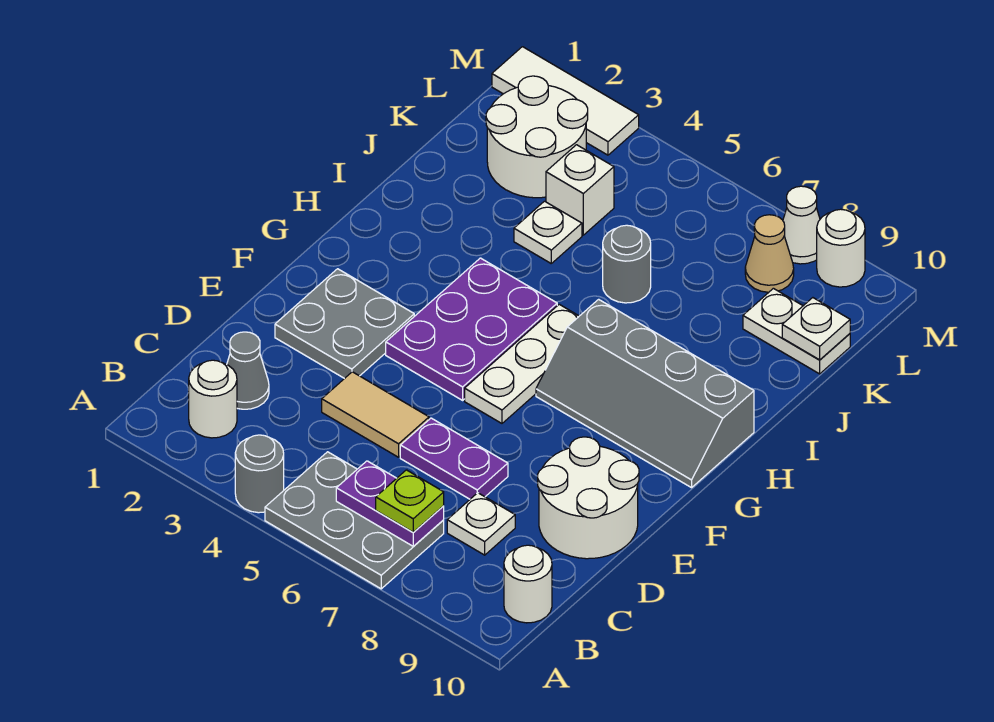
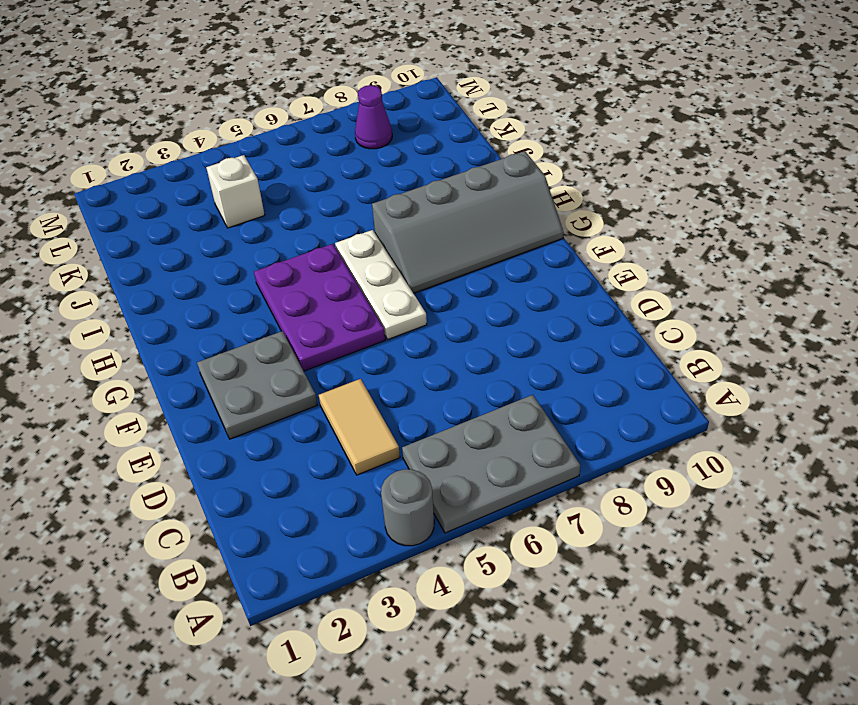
tan tile C4:D4 level 1 -> tan tile D4:D5 level 1
purple cone L8 level 1 -> tan cone L8 level 1
none -> white round brick B2 level 1
none -> white round brick B10 level 1
none -> grey cone C2 level 1

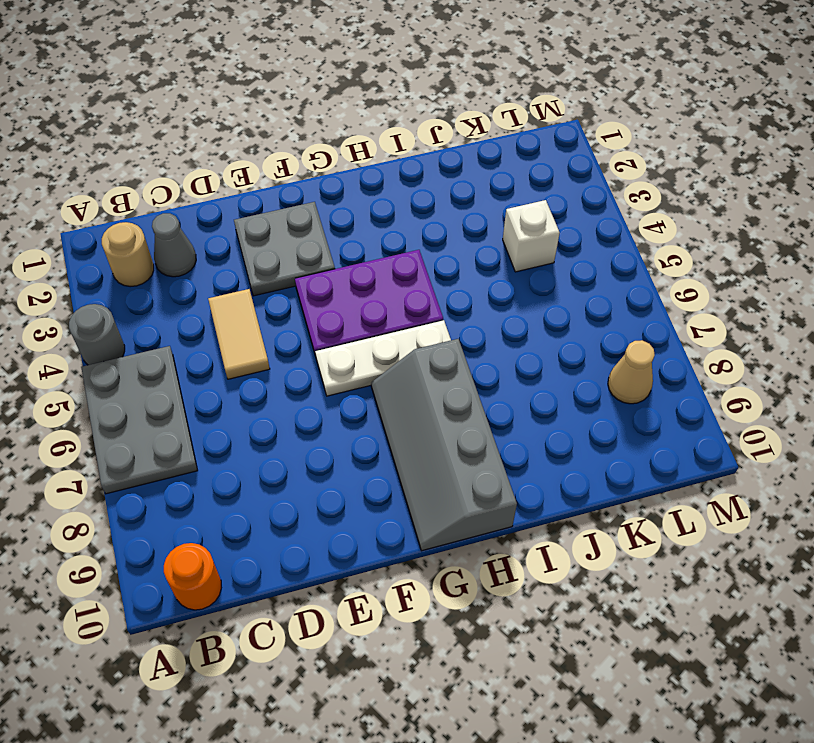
tan round brick B2 level 1 -> white round brick B2 level 1
orange round brick B10 level 1 -> white round brick B10 level 1
none -> white plate C8 level 1
none -> purple plate D6:D7 level 1
none -> white round brick D9:E10 level 1

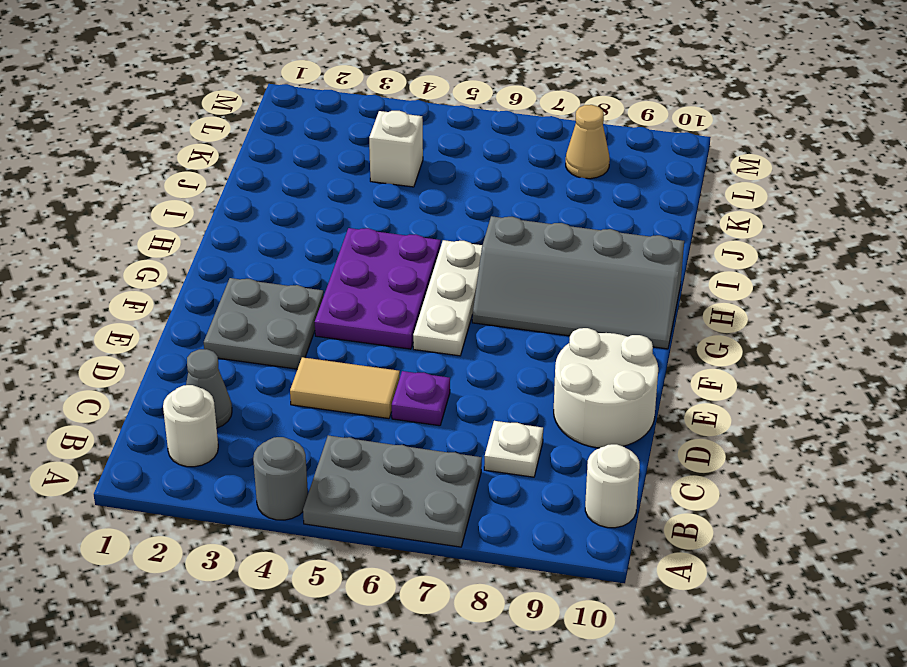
purple plate D6 level 1 -> purple plate D6:D7 level 1
none -> white plate J4 level 1
none -> grey round brick J6 level 1
none -> white round brick K2:L3 level 1

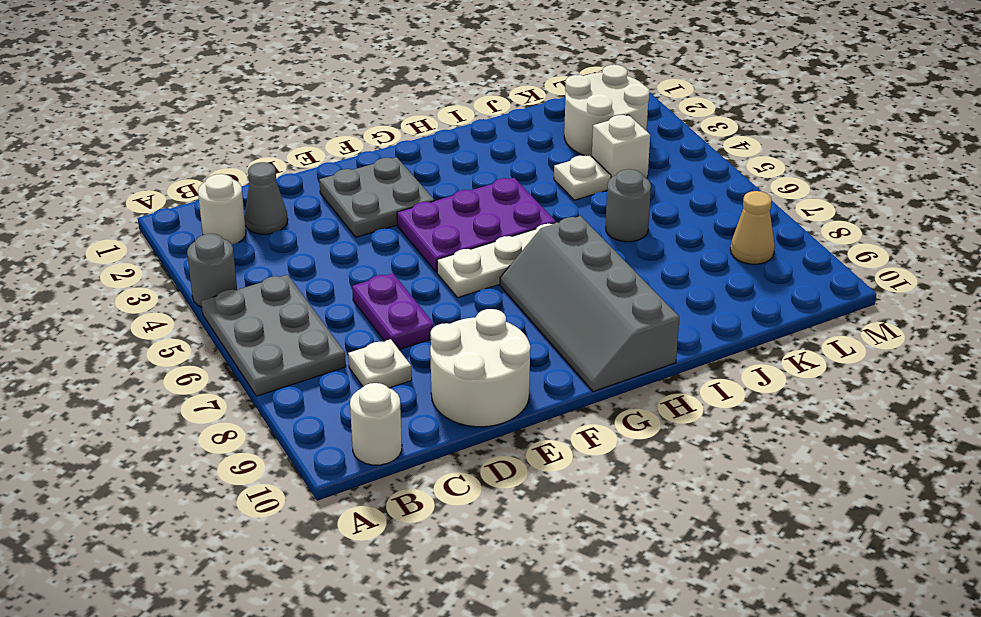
none -> tan tile D4:D5 level 1
none -> white plate K9:K10 level 1
none -> white tile M1:M3 level 1

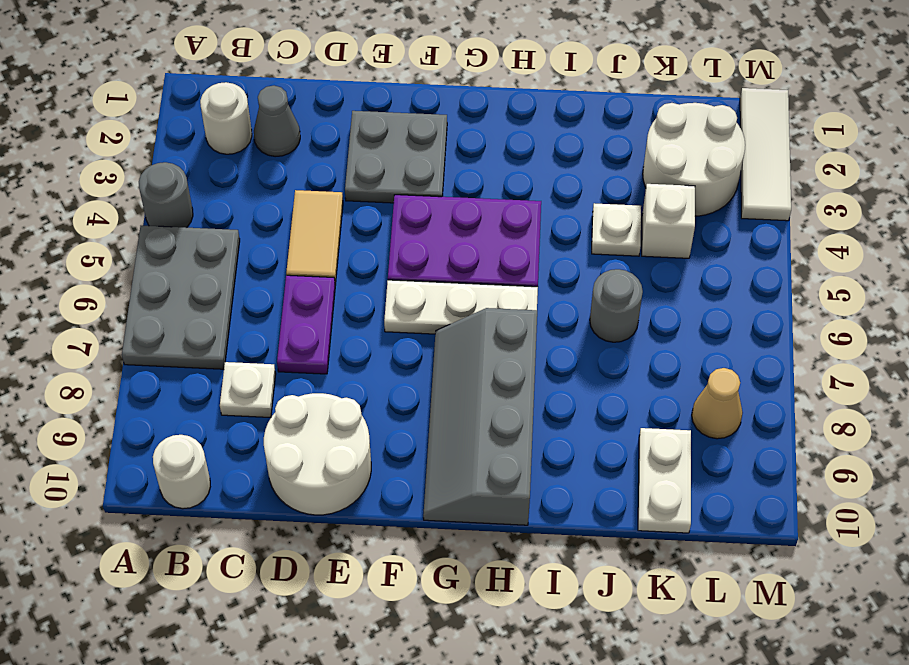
none -> white cone M8 level 1
none -> white round brick M9 level 1
none -> purple plate B6:B7 level 2

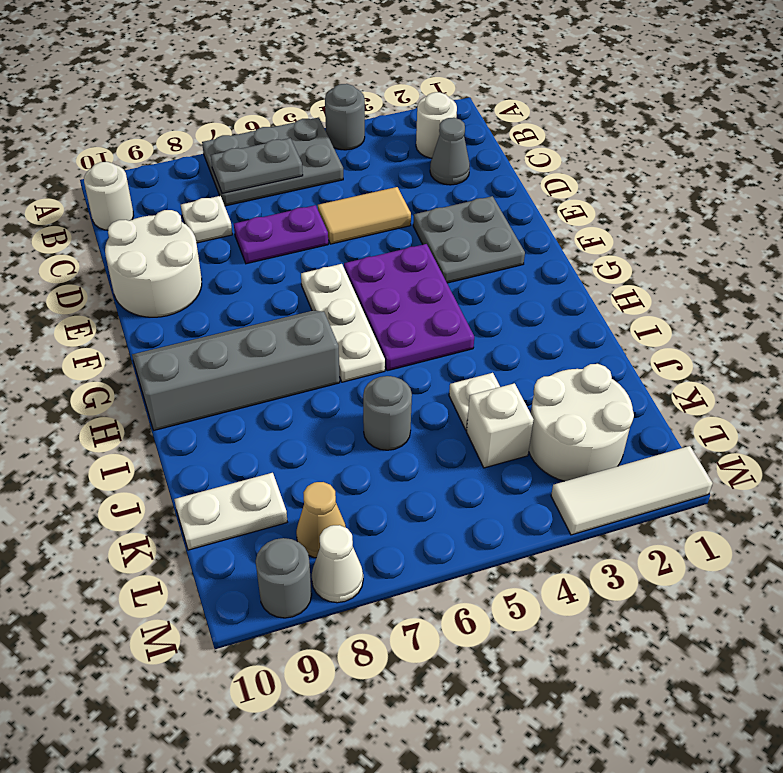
grey plate B6:B7 level 2 -> purple plate B6:B7 level 2
grey round brick M9 level 1 -> white round brick M9 level 1
none -> white plate K10 level 2
none -> lime plate B7 level 3

